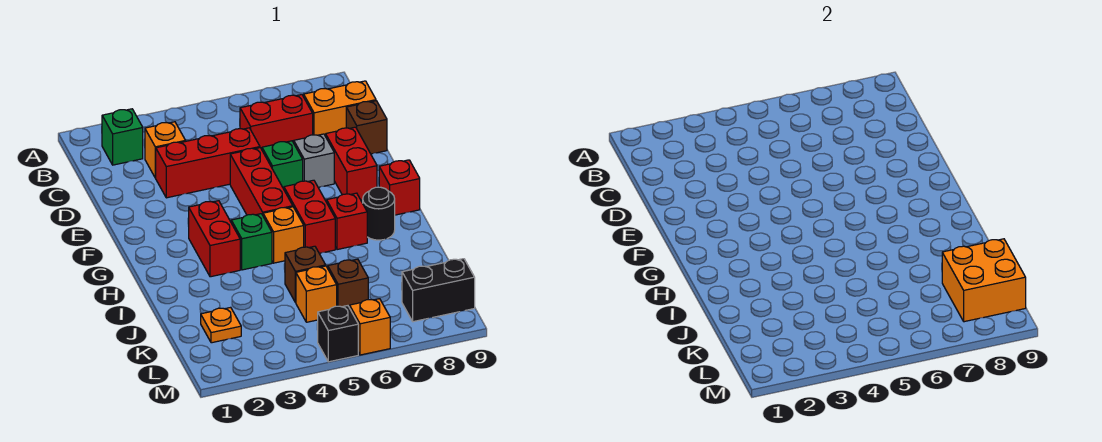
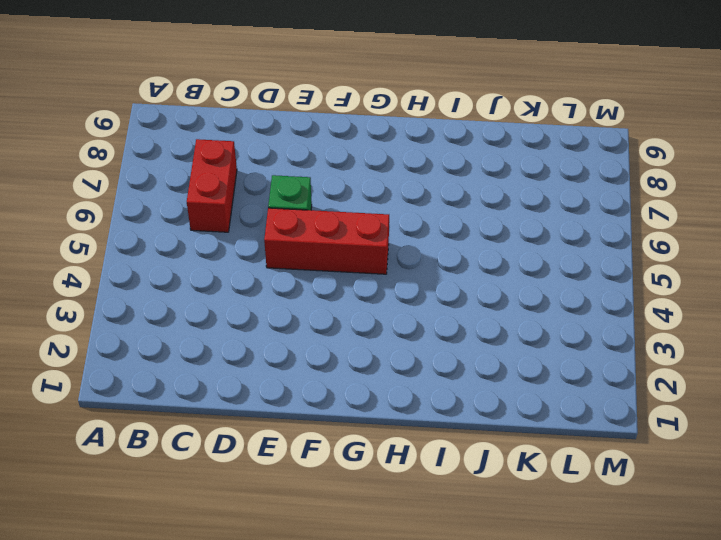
none -> green brick B2 level 1
none -> orange brick C3 level 1
none -> orange brick C8:C9 level 1

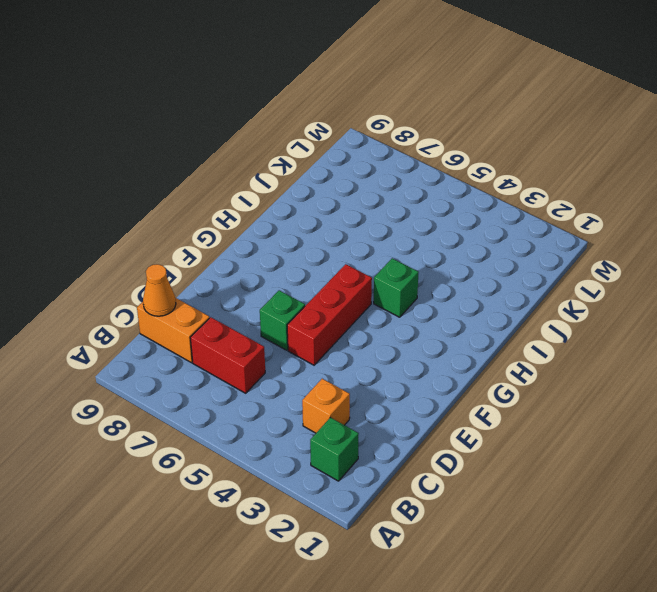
orange cone C9 level 2 -> none
none -> red brick D3:D5 level 1
none -> brown brick D9 level 1
none -> grey brick E7 level 1

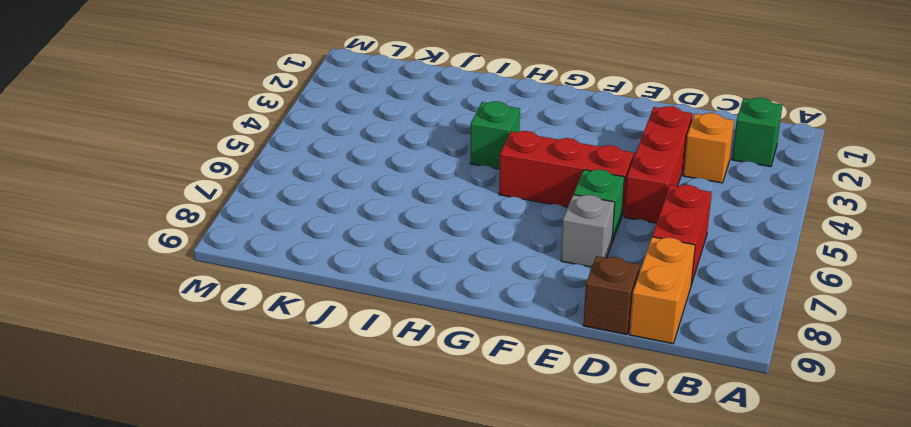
none -> red brick E8:F8 level 1
none -> red brick G3:H3 level 1
none -> red brick G6:H6 level 1

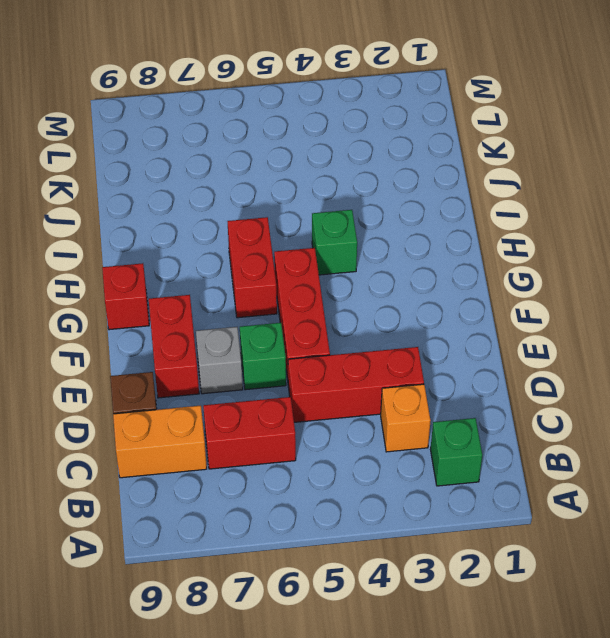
none -> red brick G3:H3 level 1
none -> orange brick H5 level 1
none -> red brick H7 level 1

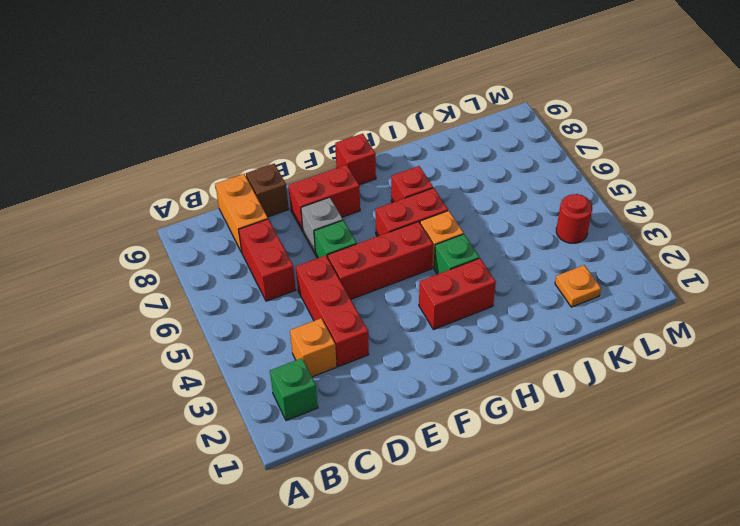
red round brick L4 level 1 -> none
none -> black round brick H8 level 1
none -> brown brick J5 level 1
none -> orange brick K5 level 1

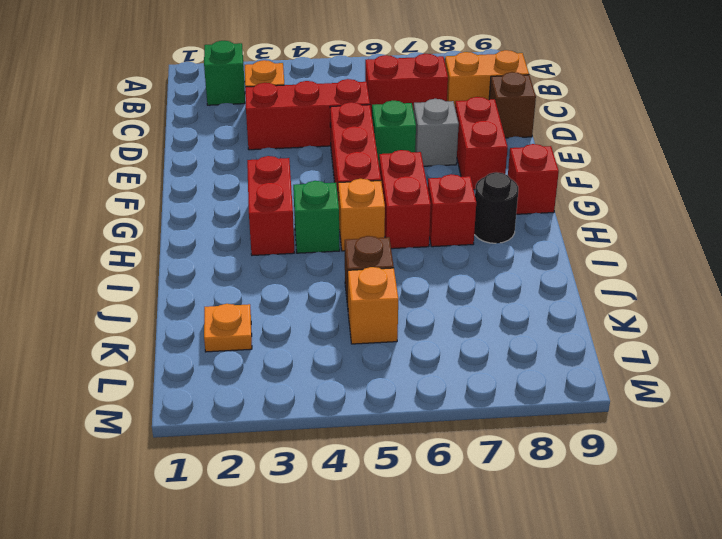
none -> brown brick K6 level 1
none -> black brick L8:L9 level 1
none -> black brick M5 level 1

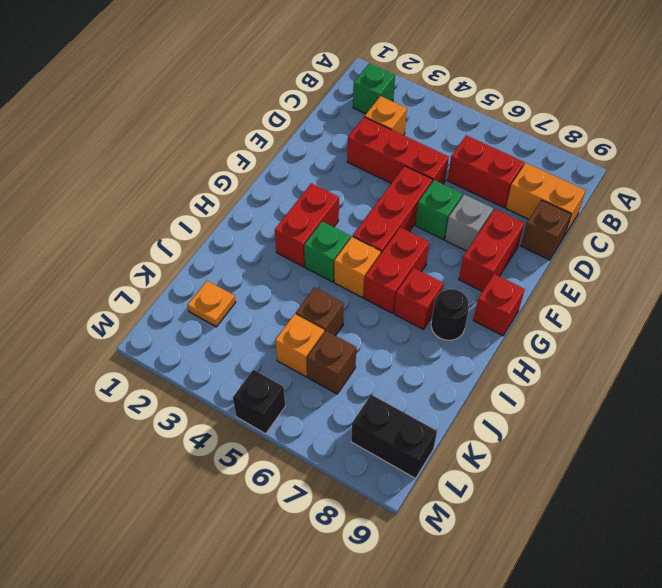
none -> orange brick M6 level 1
none -> orange brick K8:L9 level 2

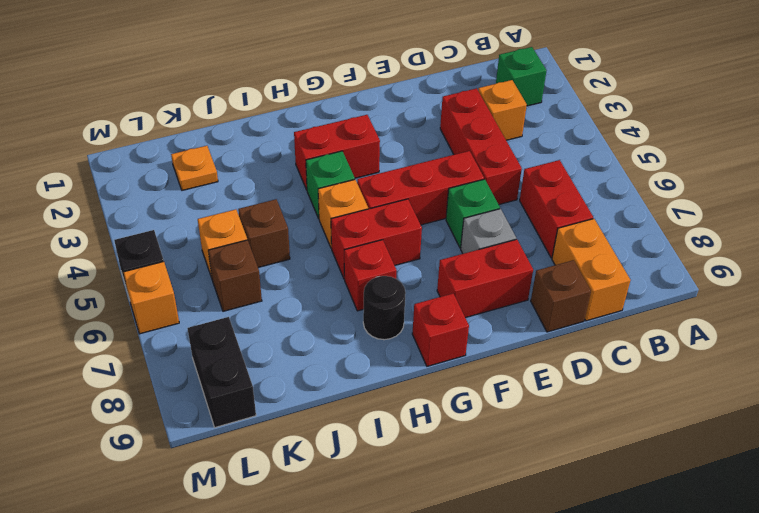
none -> orange brick K8:L9 level 2

